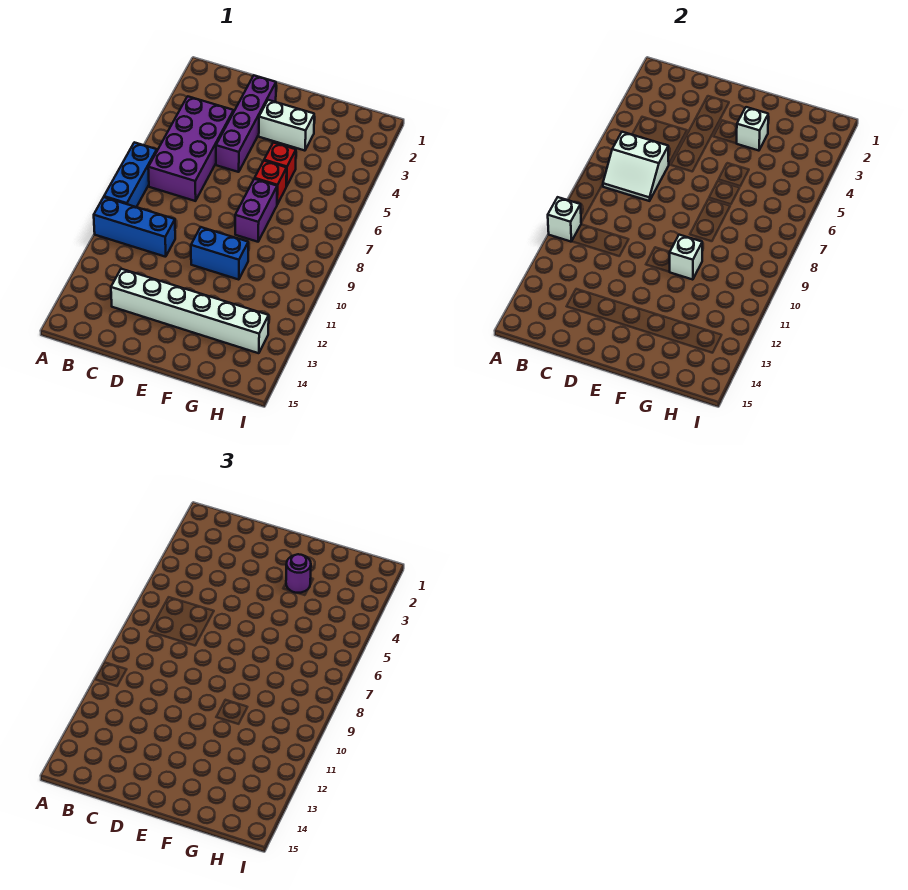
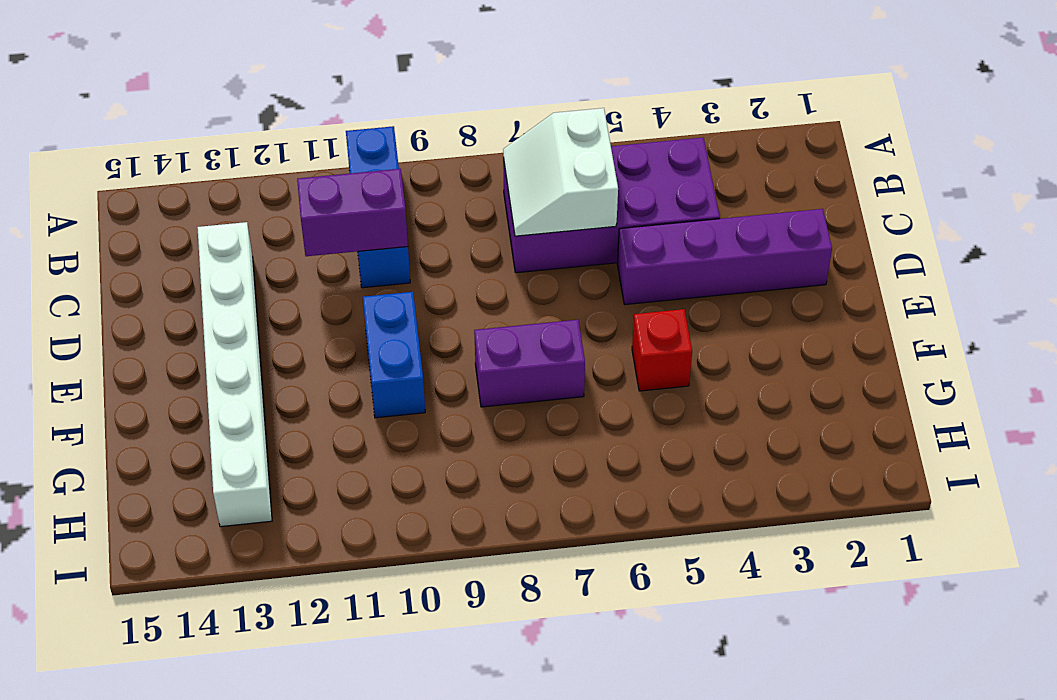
purple brick C10:C11 level 2 -> none
none -> blue brick A7:A9 level 1
none -> white brick E3:F3 level 1
none -> red brick F6 level 1

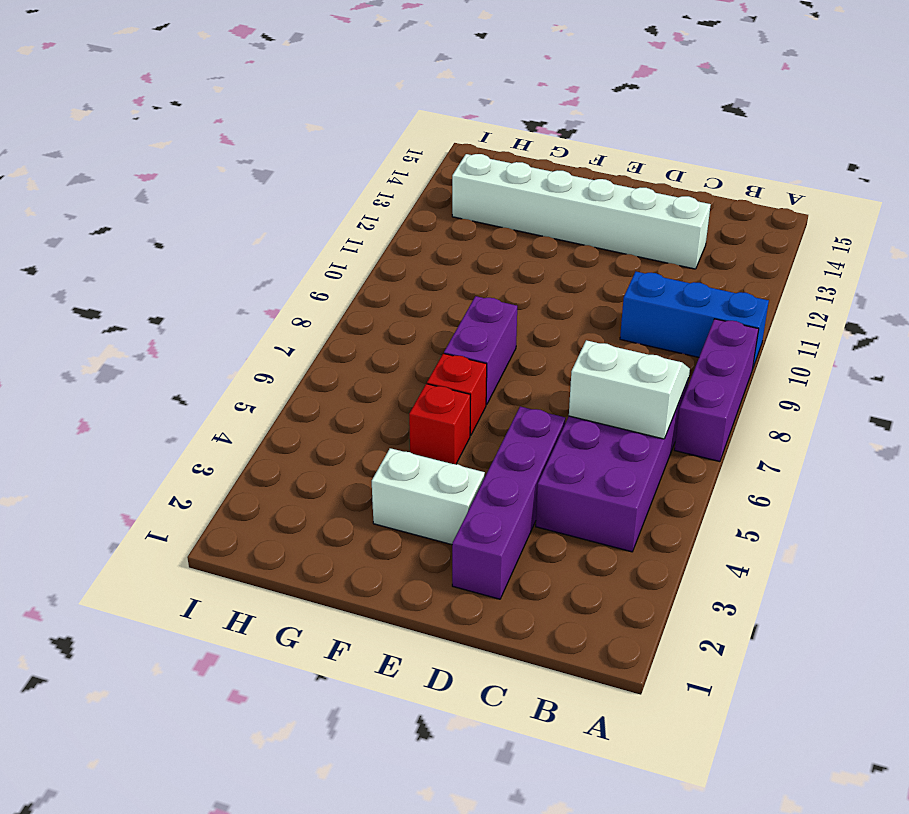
purple brick A7:A9 level 1 -> blue brick A7:A9 level 1
none -> blue brick E10:F10 level 1
none -> white brick A10 level 2
none -> white brick F3 level 2

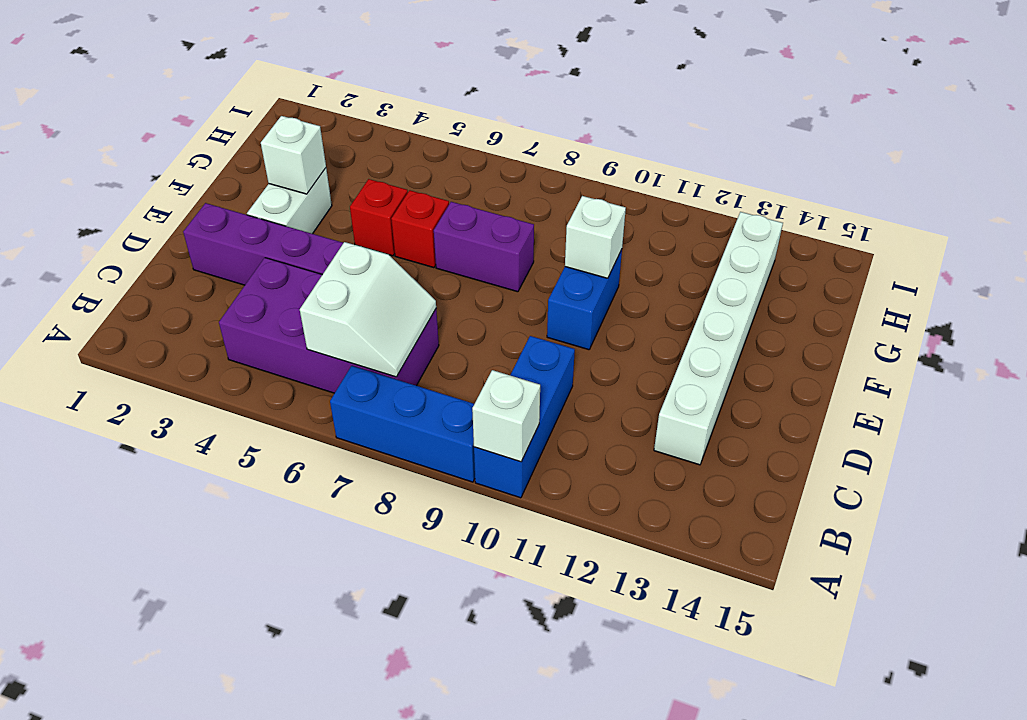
none -> purple round brick F3 level 3

